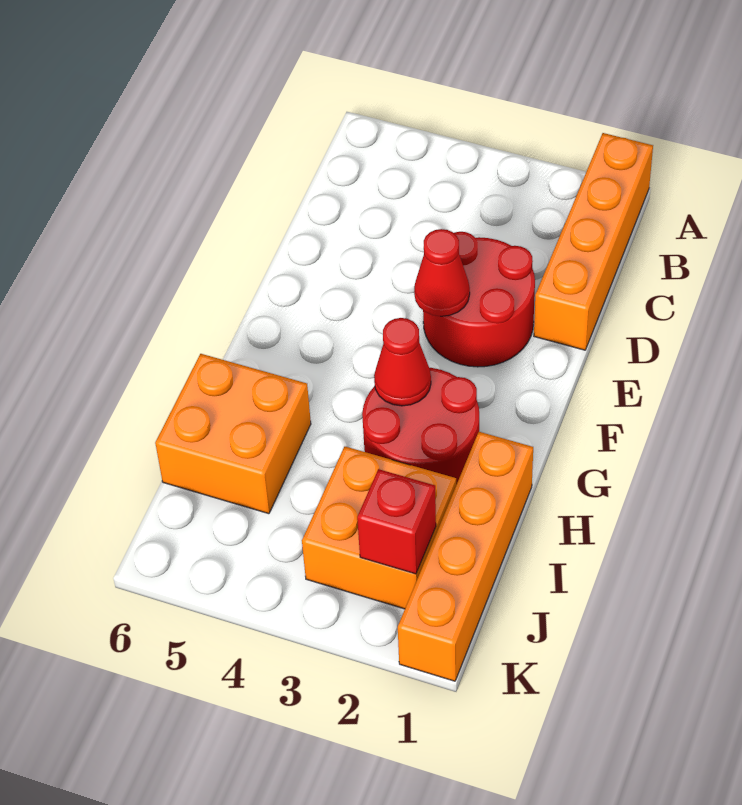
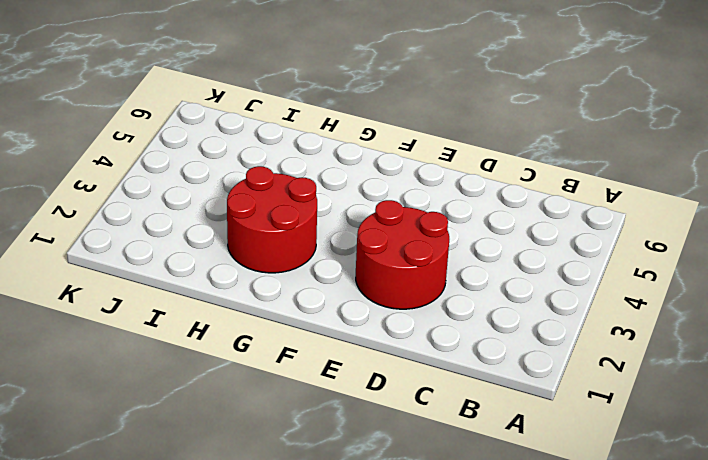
none -> orange brick A1:D1 level 1
none -> orange brick H1:K1 level 1

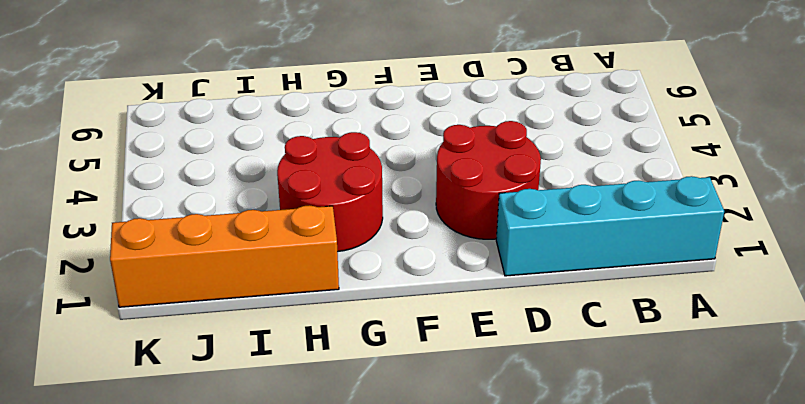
cyan brick A1:D1 level 1 -> orange brick A1:D1 level 1
none -> orange brick H5:I6 level 1
none -> orange brick I2:J3 level 1

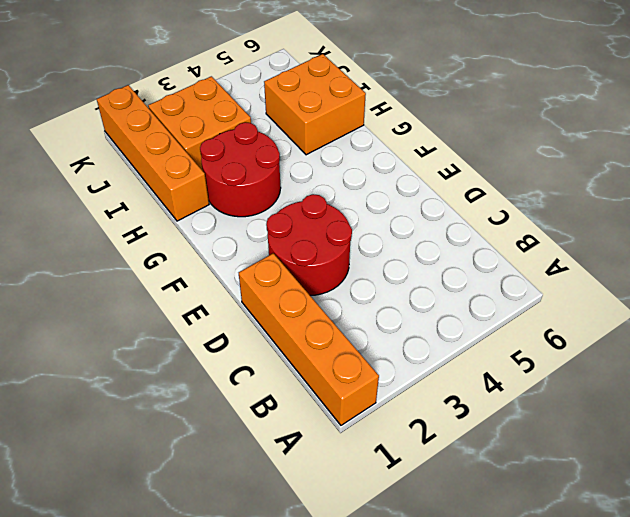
none -> red cone E3 level 2
none -> red cone G3 level 2

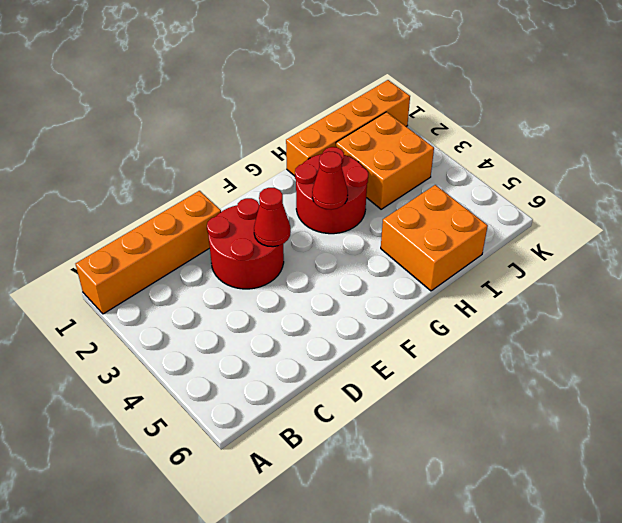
none -> red brick J2 level 2

